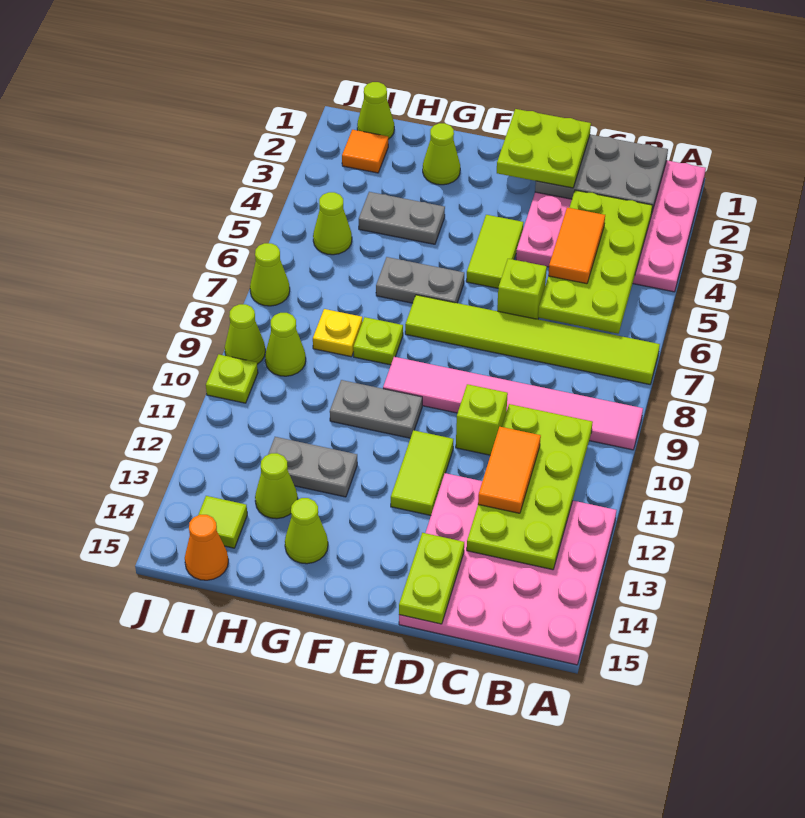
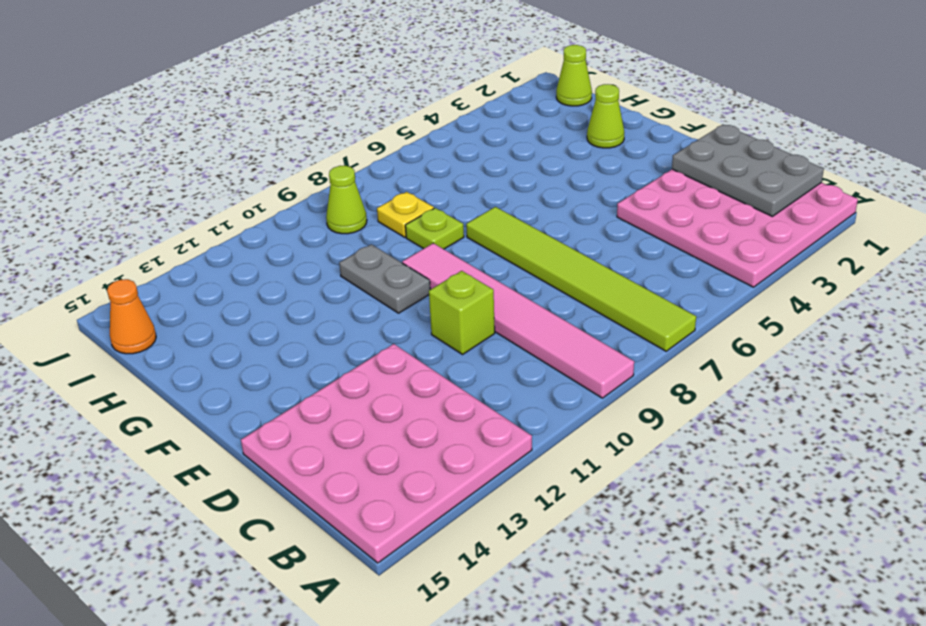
none -> lime brick D6 level 1
none -> lime tile E4:E5 level 1
none -> lime tile E11:E12 level 1
none -> grey plate F6:G6 level 1

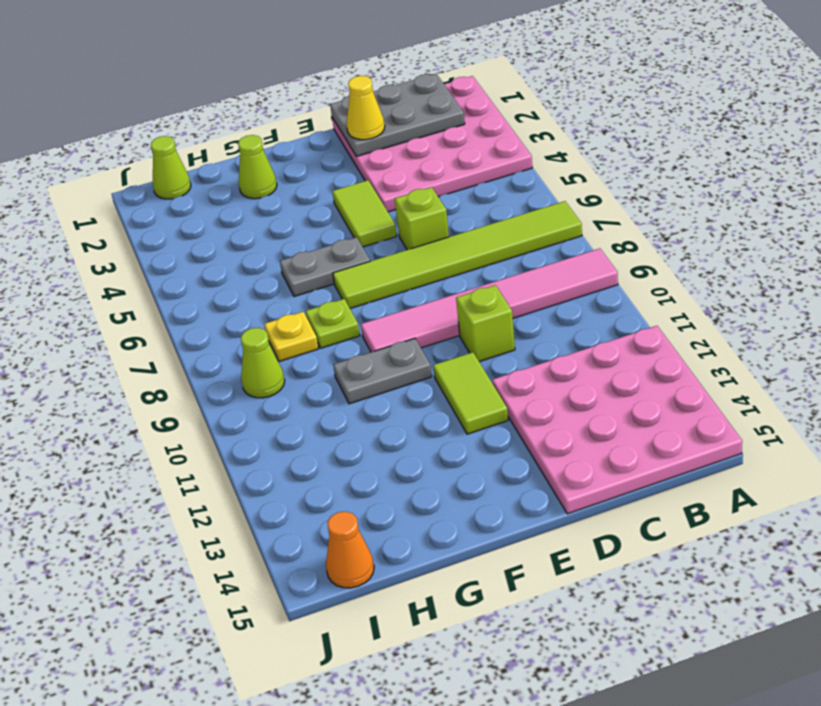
yellow cone D2 level 3 -> lime plate D1:E2 level 3
none -> grey plate G4:H4 level 1
none -> grey plate G12:H12 level 1
none -> lime cone G14 level 1
none -> lime cone H13 level 1

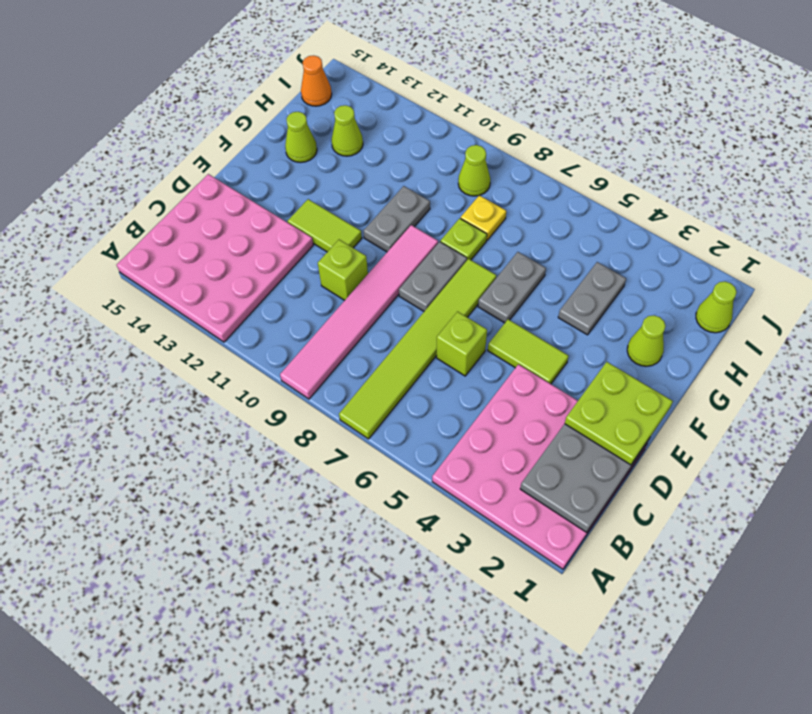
grey plate E8:F8 level 1 -> grey plate G12:H12 level 1
none -> orange tile I2 level 1
none -> lime cone I5 level 1
none -> lime tile I14 level 1
none -> lime cone J7 level 1

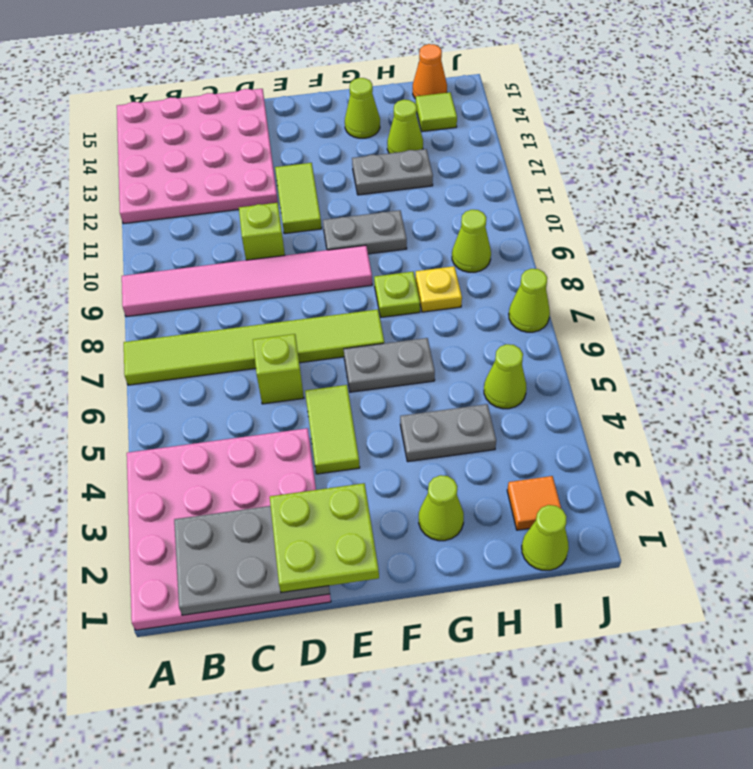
none -> lime cone J9 level 1
none -> lime plate J10 level 1
none -> lime plate B3:C6 level 2
none -> lime plate B10:C13 level 2

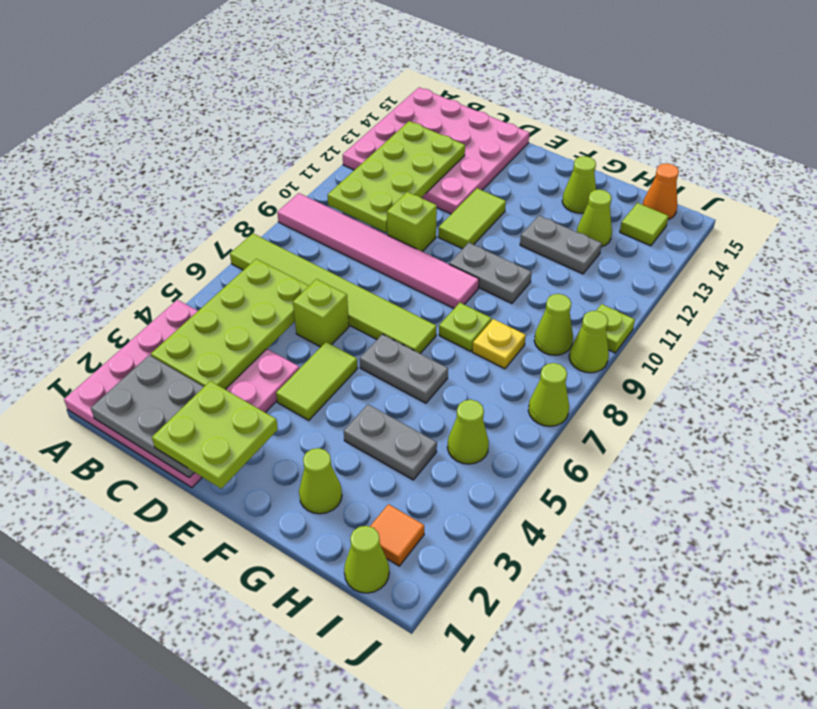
none -> lime plate D14:D15 level 2
none -> orange tile C4:C5 level 3
none -> orange tile C11:C12 level 3

